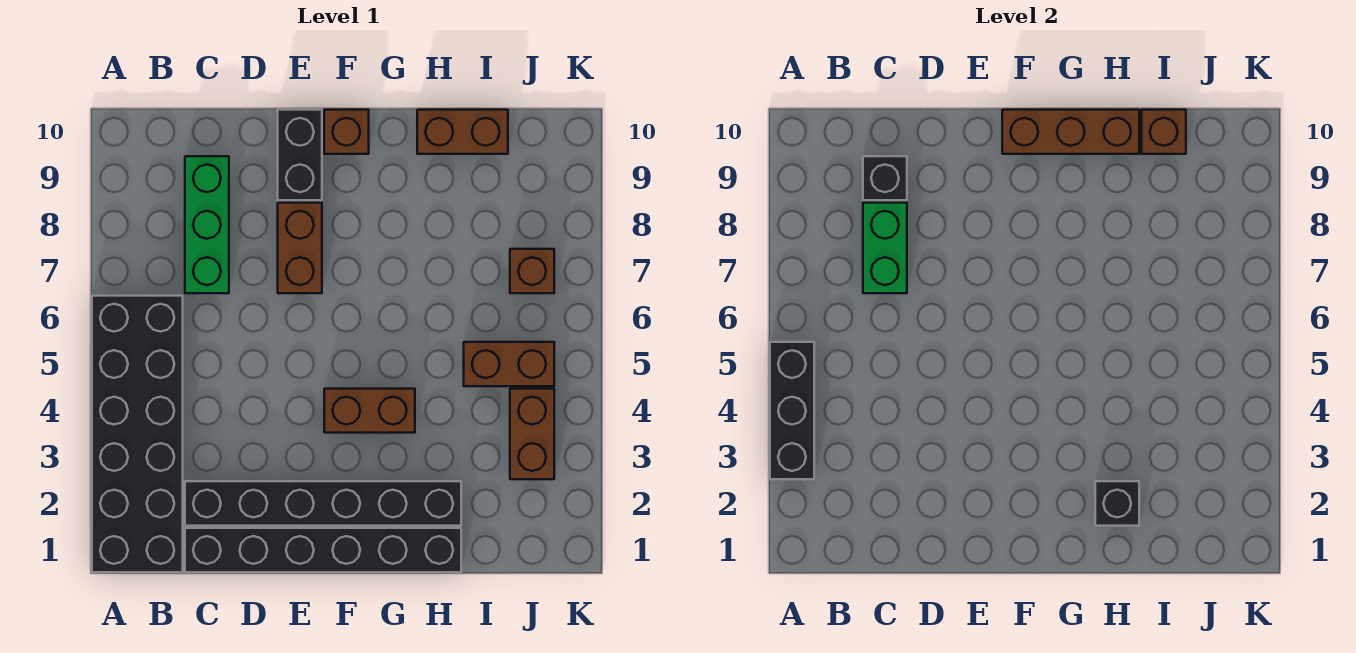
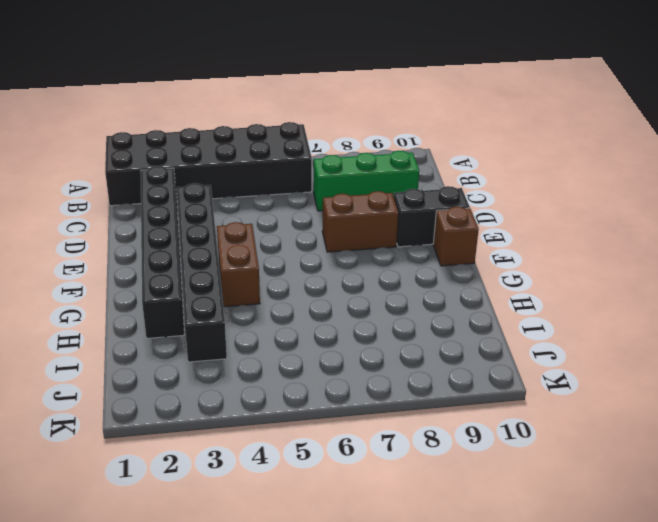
black brick D3:I3 level 1 -> black brick C1:H1 level 1
none -> brown brick H10:I10 level 1
none -> brown brick I5:J5 level 1
none -> brown brick J3:J4 level 1

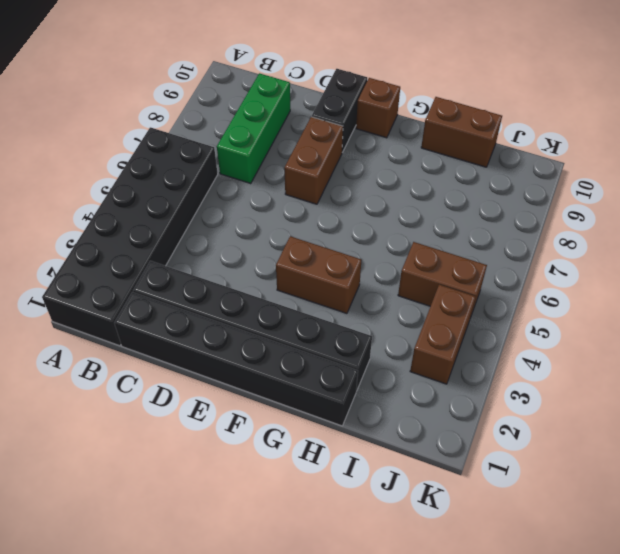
none -> brown brick J7 level 1
none -> black brick A3:A5 level 2
none -> green brick C7:C8 level 2

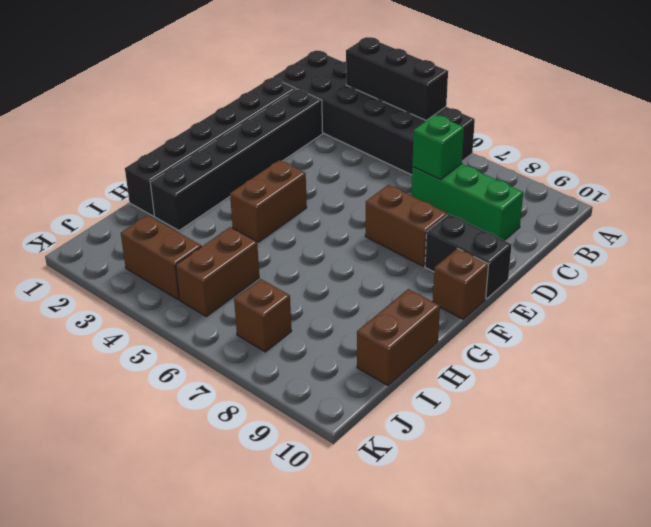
green brick C7 level 2 -> green brick C7:C8 level 2
none -> black brick C9 level 2
none -> brown brick F10:H10 level 2
none -> black brick H2 level 2

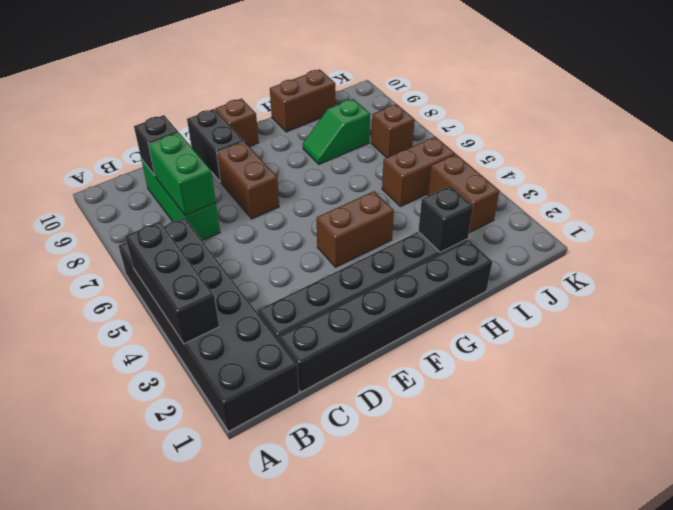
green slope H8:I8 level 1 top I -> none
none -> brown brick F10:H10 level 2
none -> brown brick I10 level 2

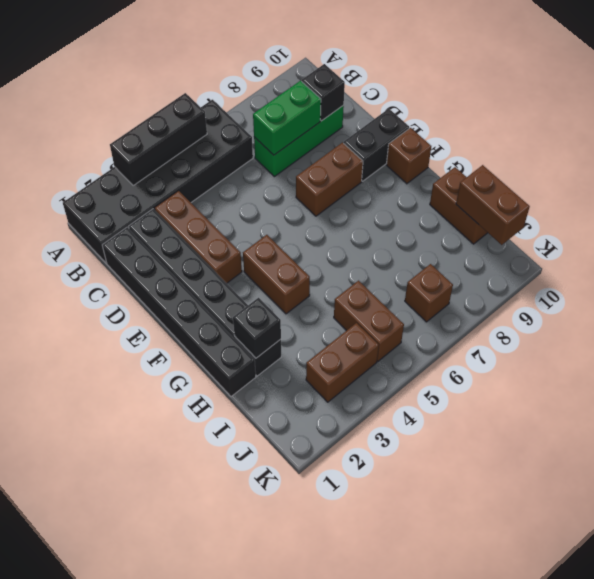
brown brick C3:E3 level 1 -> brown brick F10:H10 level 2
brown brick I10:J10 level 2 -> brown brick I10 level 2

